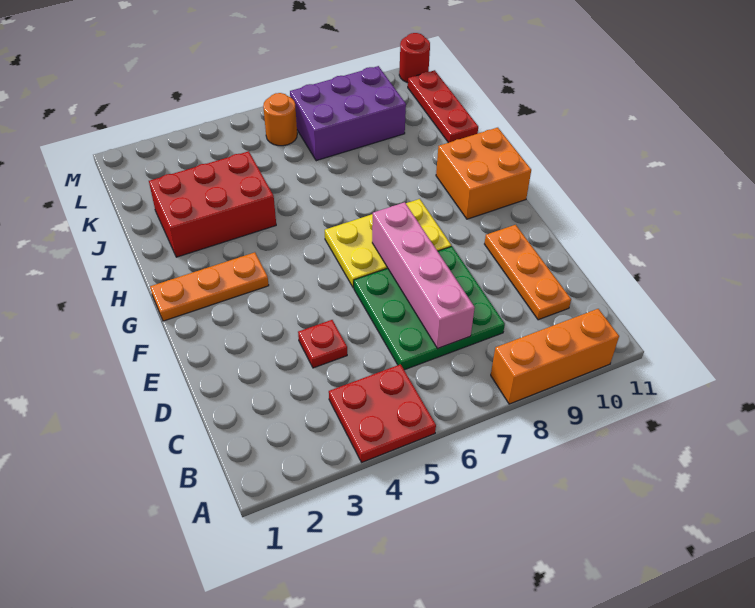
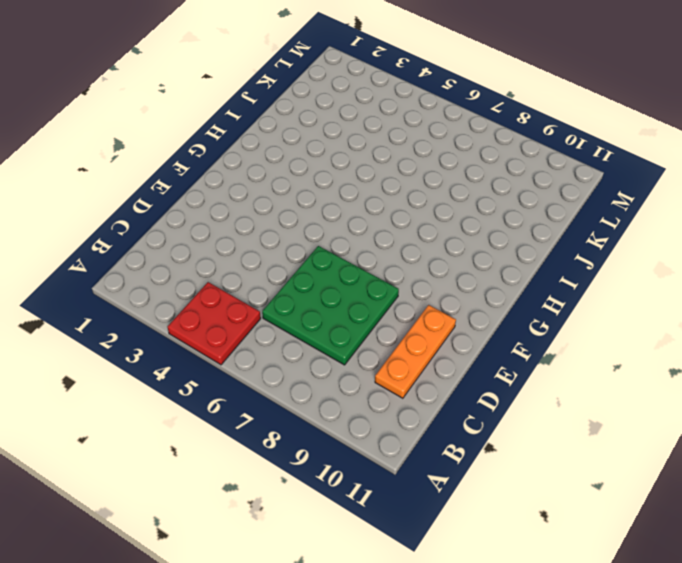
none -> orange brick A8:A10 level 1
none -> red plate D4 level 1
none -> yellow plate F6:G8 level 1

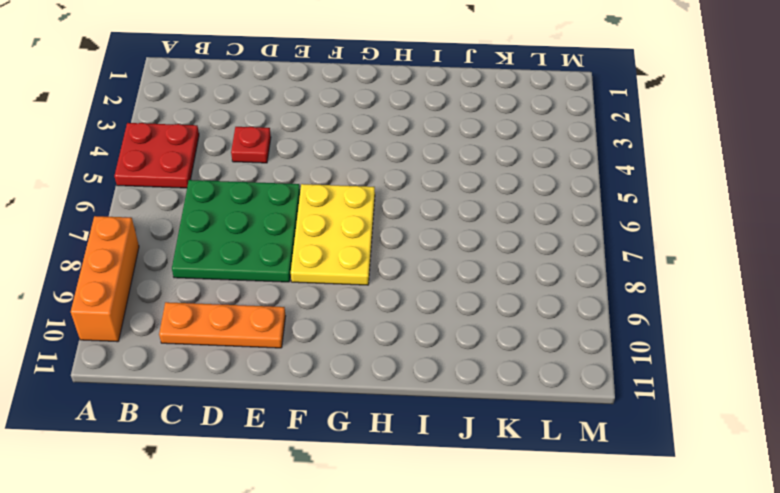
none -> orange plate G1:G3 level 1
none -> orange brick G10:H11 level 1
none -> red brick I2:J4 level 1

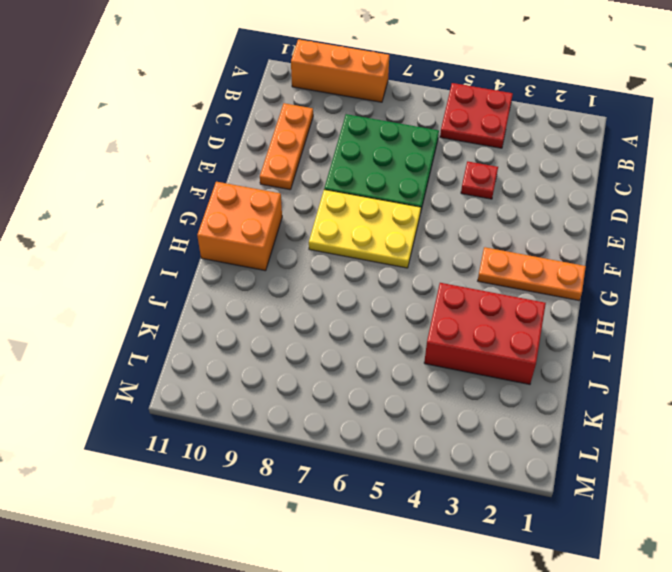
none -> red plate J11:L11 level 1
none -> purple brick K7:L9 level 1
none -> orange round brick L6 level 1

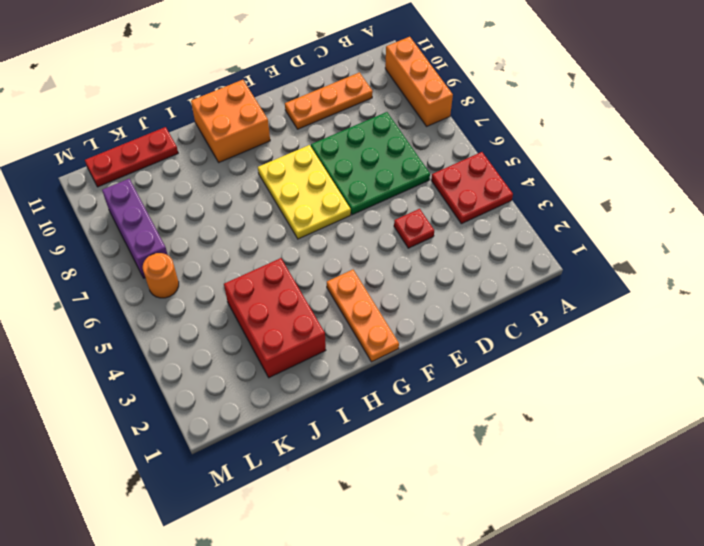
purple brick L7:L9 level 1 -> purple brick K7:L9 level 1
none -> red round brick M11 level 1
none -> pink brick C7:F7 level 2

